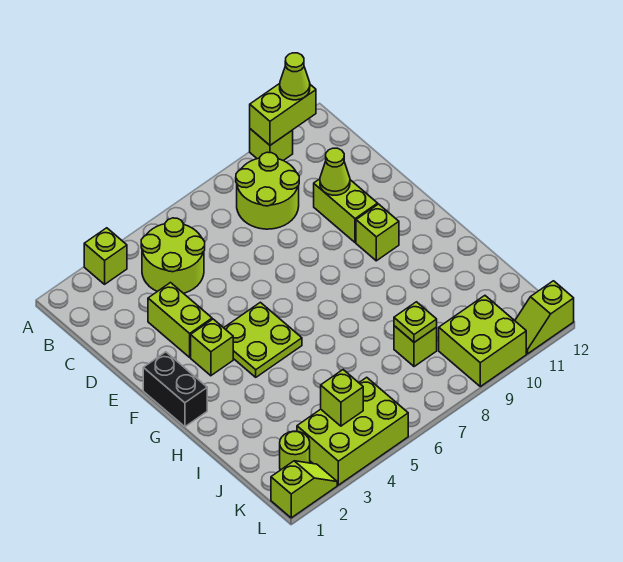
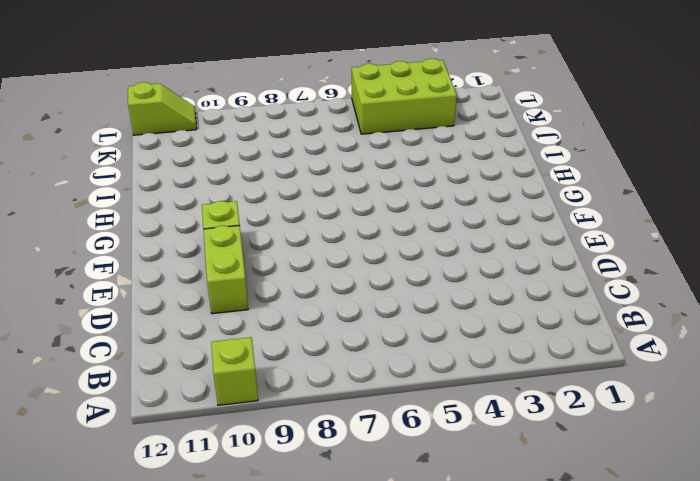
none -> lime brick A3 level 1
none -> lime round brick B4:C5 level 1
none -> lime round brick B8:C9 level 1

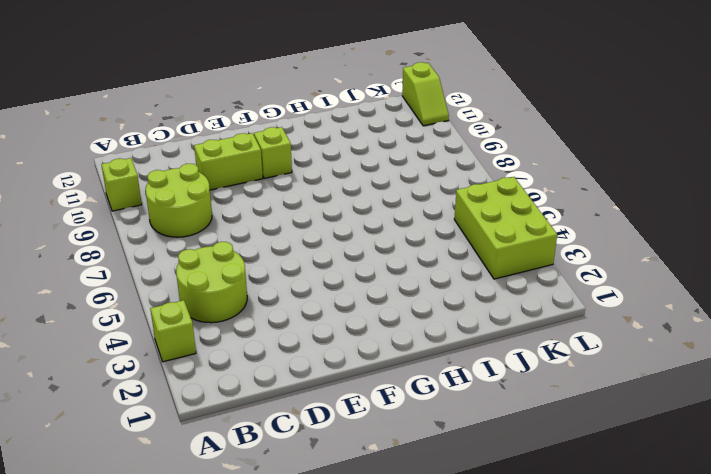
none -> lime brick D3:E3 level 1
none -> black brick F1:G1 level 1
none -> lime brick F3 level 1

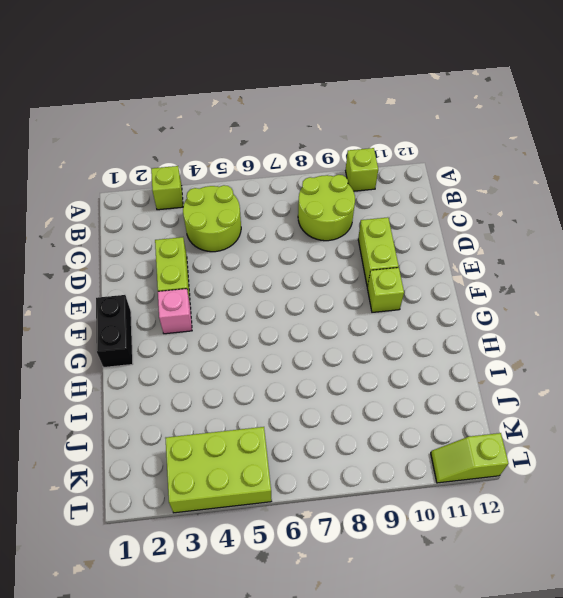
pink brick F3 level 1 -> lime brick F3 level 1
none -> lime plate F4:G5 level 1
none -> lime brick J8 level 1
none -> lime round brick K2 level 1

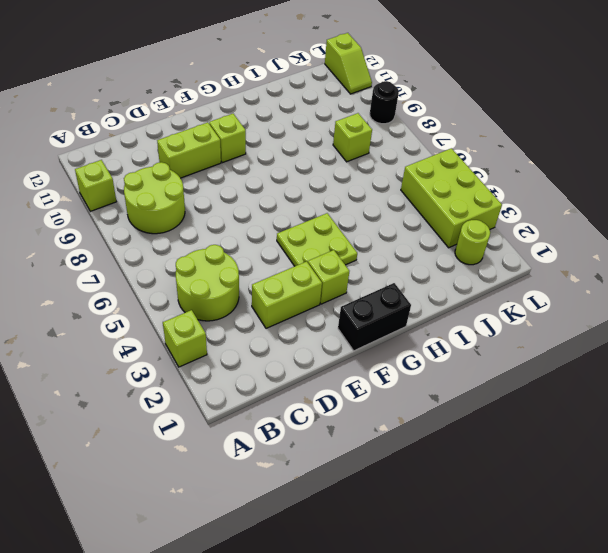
black round brick L9 level 1 -> lime brick K9:L10 level 1
none -> lime slope L1:L2 level 1 top 1
none -> lime brick A10:A11 level 2
none -> lime cone D10 level 2

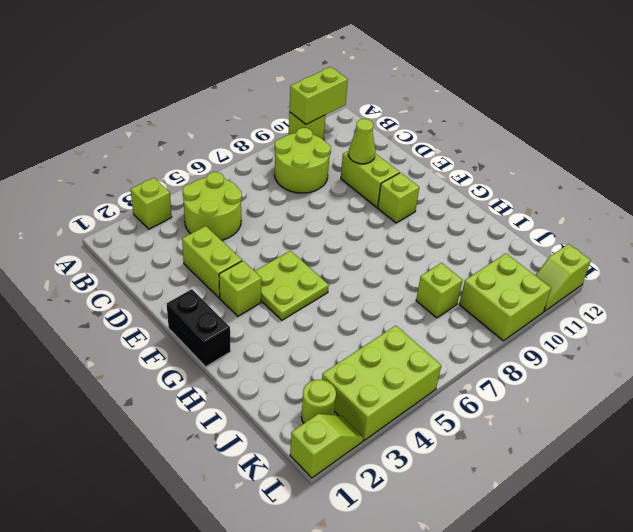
none -> lime plate J8 level 2
none -> lime brick K4 level 2
none -> lime cone A11 level 3

